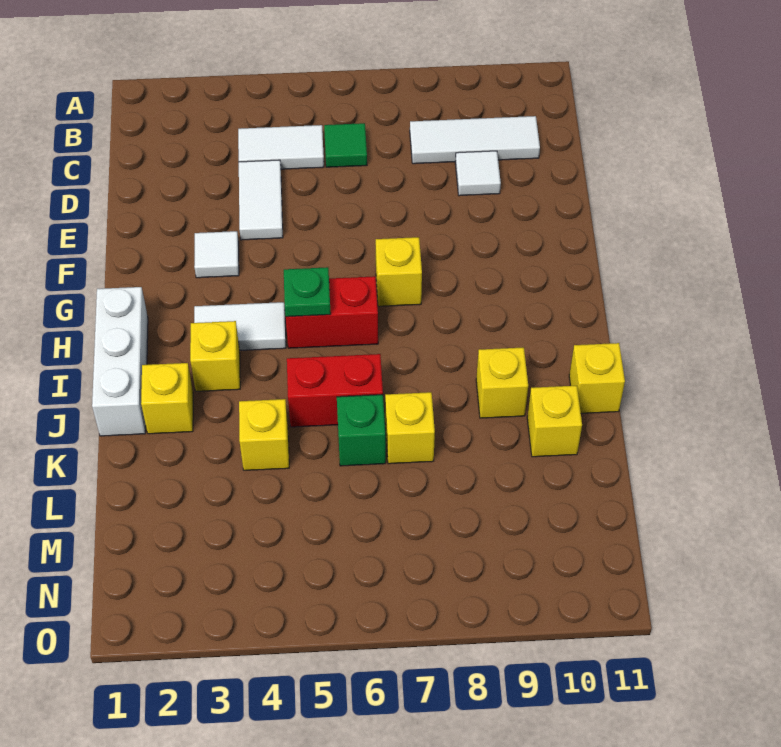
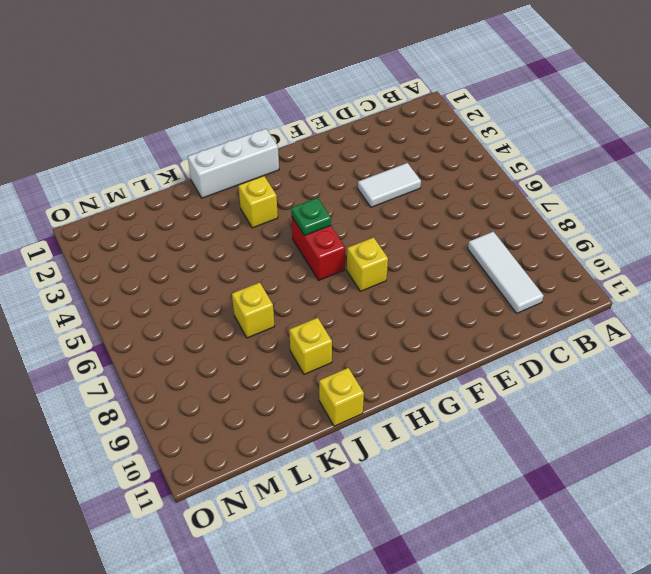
none -> white tile C4:C5 level 1
none -> green tile C6 level 1
none -> white tile D9 level 1

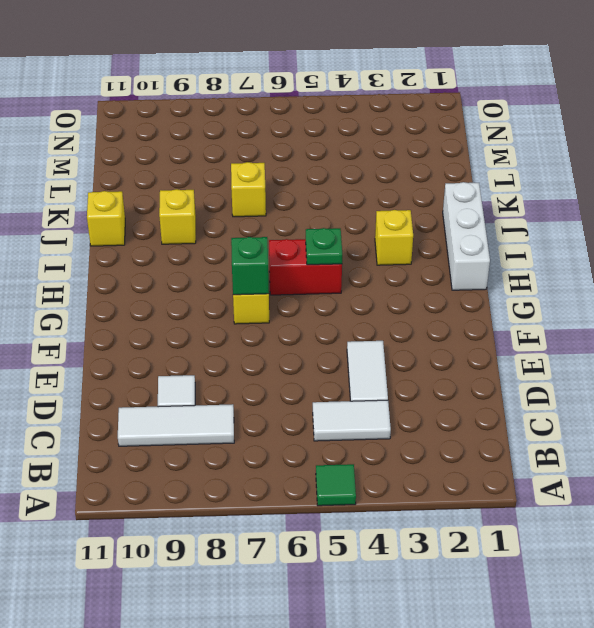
green tile A5 level 1 -> green tile C6 level 1
green brick G7 level 2 -> green brick K6 level 1
none -> white tile F3 level 1
none -> white tile H3:H4 level 1
none -> yellow brick J2 level 1

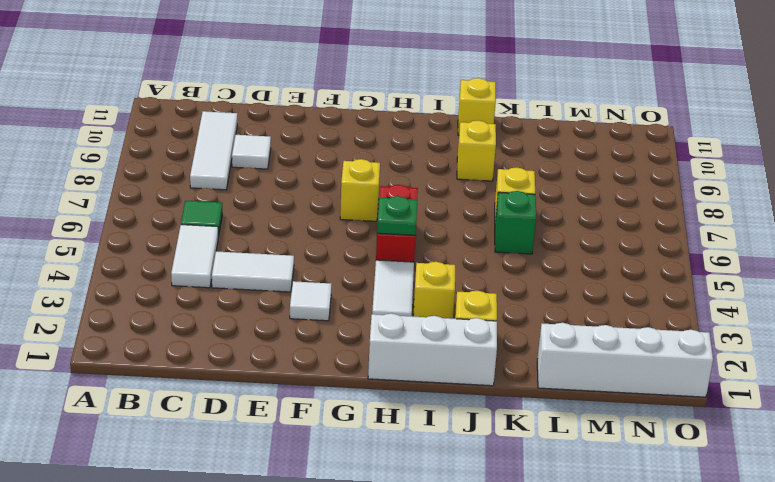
white brick L1:O1 level 1 -> none
none -> red brick J5:J6 level 1
none -> yellow brick K4 level 1
none -> yellow brick K10 level 1

